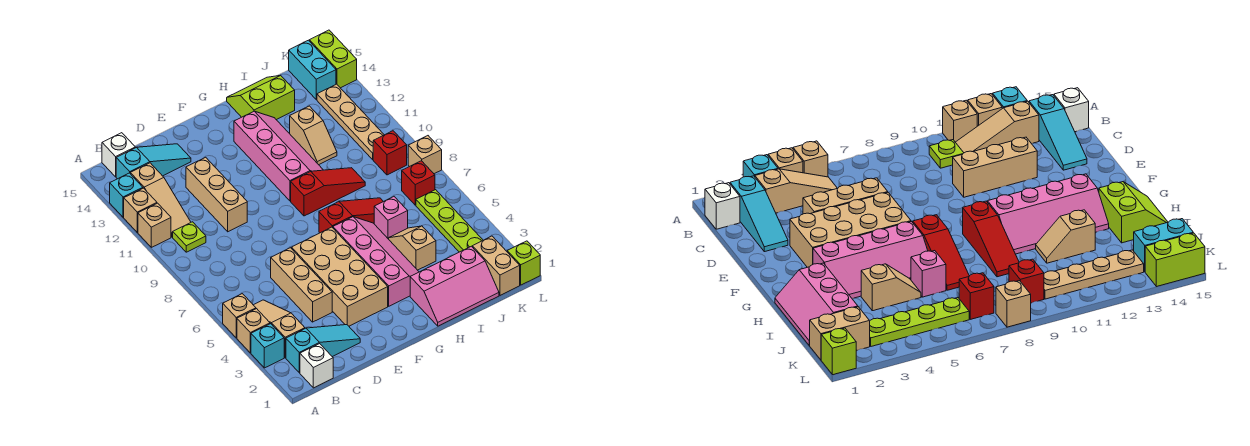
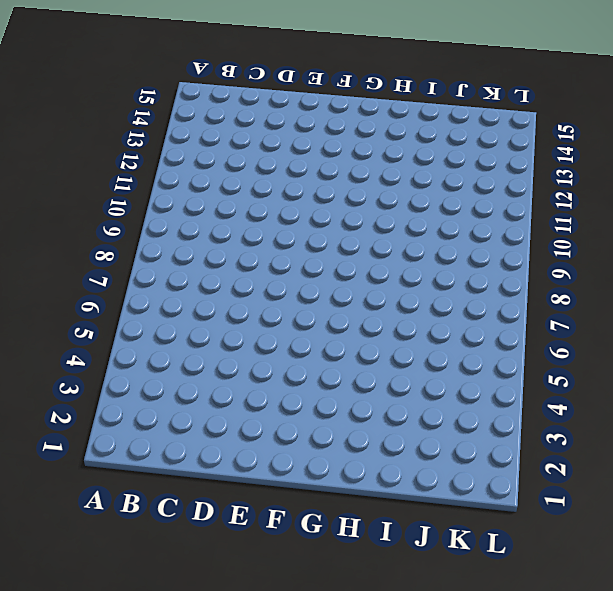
none -> cyan brick A3 level 1
none -> tan brick A4 level 1
none -> tan brick A5 level 1
none -> tan brick A11 level 1

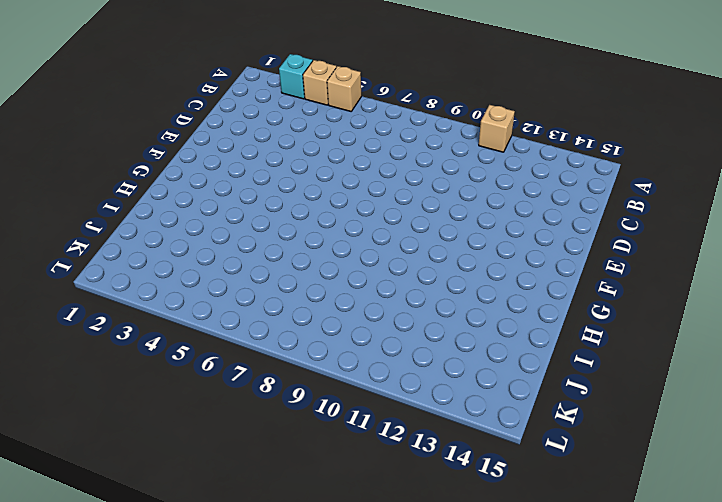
none -> tan brick A12 level 1
none -> cyan brick A13 level 1
none -> white brick B1 level 1
none -> cyan slope B2:D2 level 1 top B

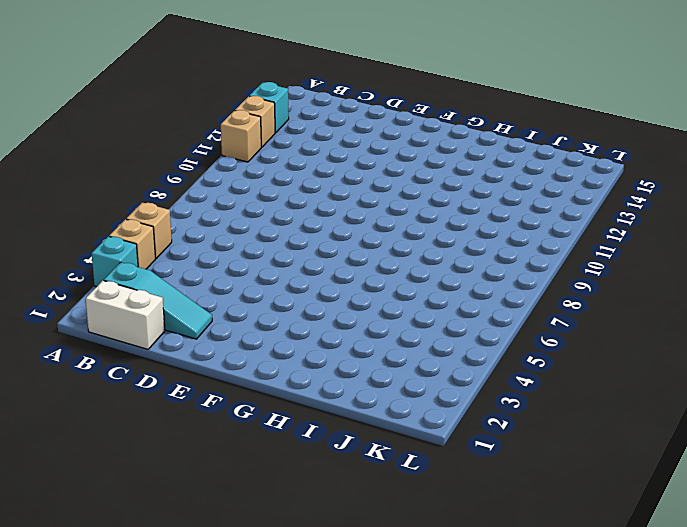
white brick B1:C1 level 1 -> white brick B1 level 1
none -> tan slope B3:B5 level 1 top 3
none -> lime plate B10 level 1
none -> tan slope B11:B13 level 1 top 13
none -> cyan slope B14:D14 level 1 top B

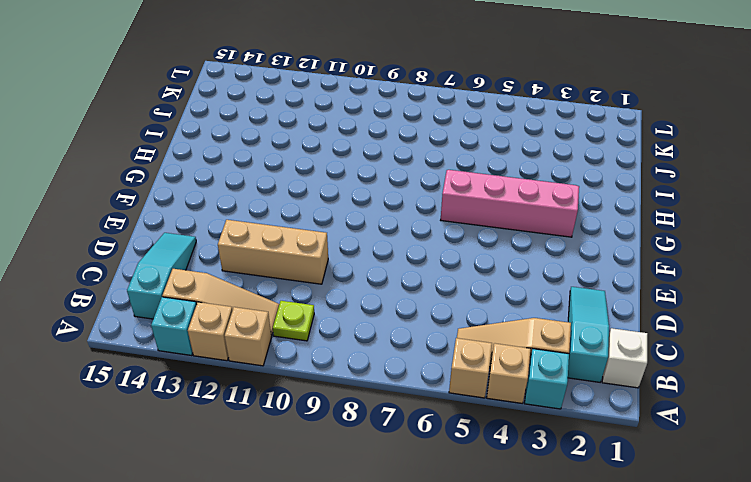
none -> white brick B15 level 1
none -> tan brick D4:D6 level 1
none -> tan brick E3:F6 level 1
none -> red slope G7:I7 level 1 top G

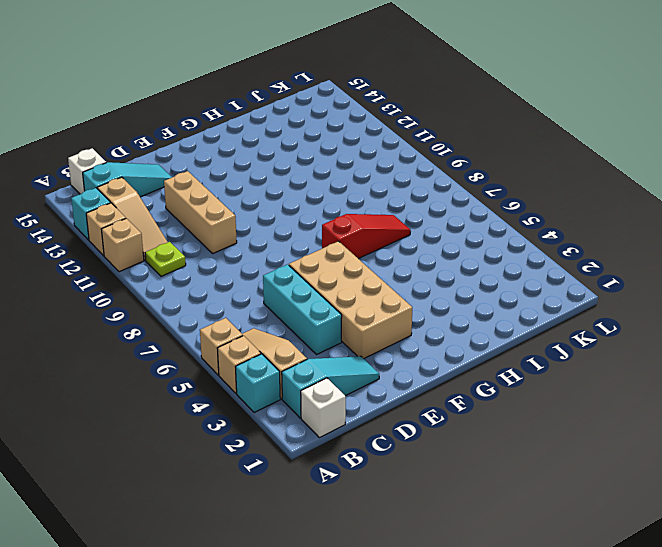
cyan brick D4:D6 level 1 -> tan brick D4:D6 level 1
none -> pink slope G3:H6 level 1 top G
none -> red slope G9:I9 level 1 top G
none -> pink slope G10:H13 level 1 top G
none -> pink slope H1:J2 level 1 top 2

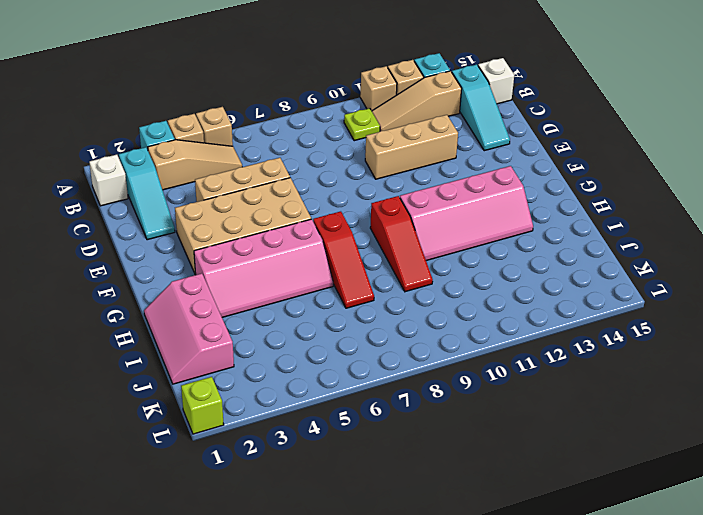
none -> lime slope H14:I15 level 1 top 14
none -> tan slope I4:I5 level 1 top 4
none -> pink brick I6 level 1
none -> tan slope I11:I12 level 1 top 12

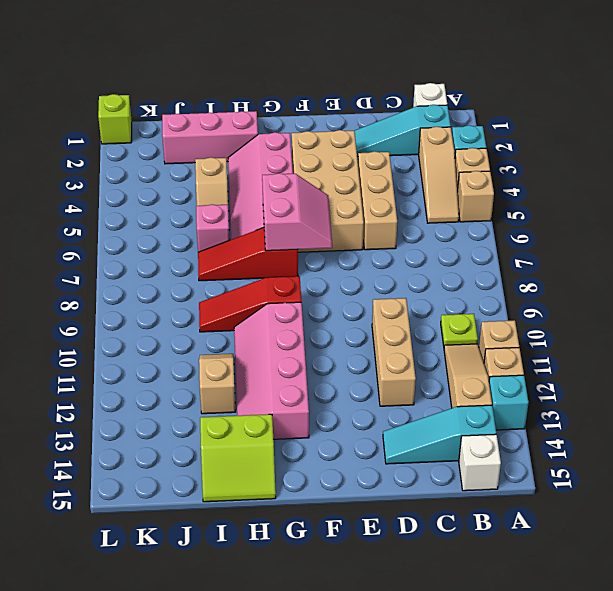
pink slope F6:G7 level 2 top G -> none
none -> tan brick K1:K2 level 1
none -> lime plate K3:K6 level 1
none -> red brick K7 level 1
none -> red brick K9 level 1

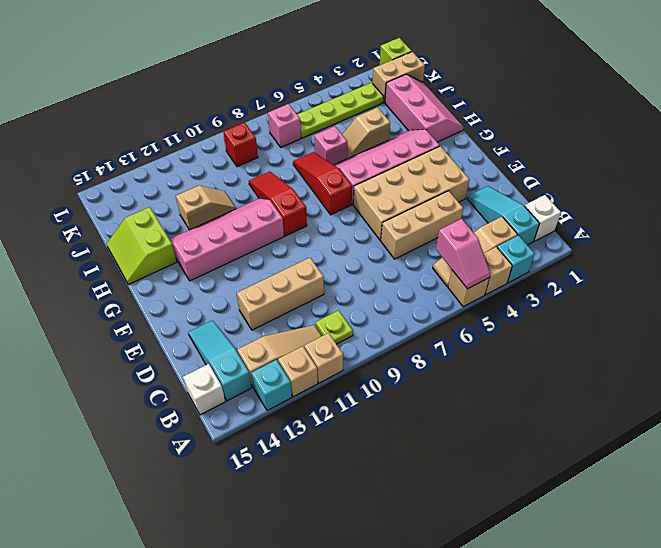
pink slope A5:B5 level 2 top B -> none
pink brick K7 level 1 -> red brick K7 level 1
none -> tan plate K10:K13 level 1
none -> cyan brick K14:K15 level 1
none -> tan brick L8 level 1
none -> lime brick L14:L15 level 1

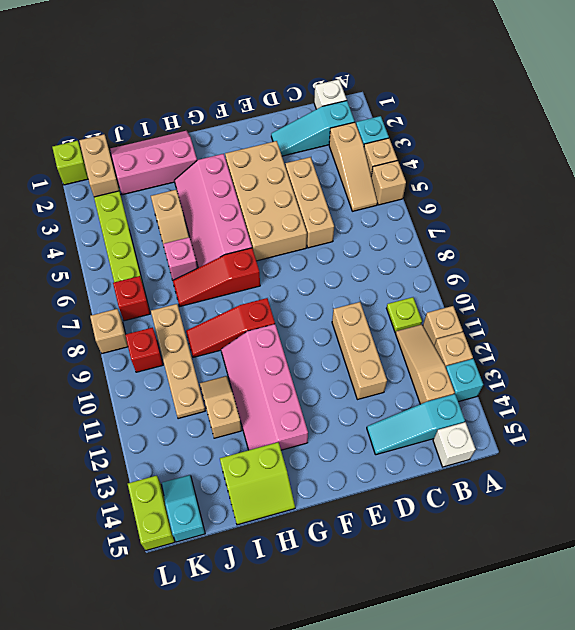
tan plate J8:J11 level 1 -> tan plate K10:K13 level 1
cyan slope K14:K15 level 1 top 15 -> cyan brick K14:K15 level 1

